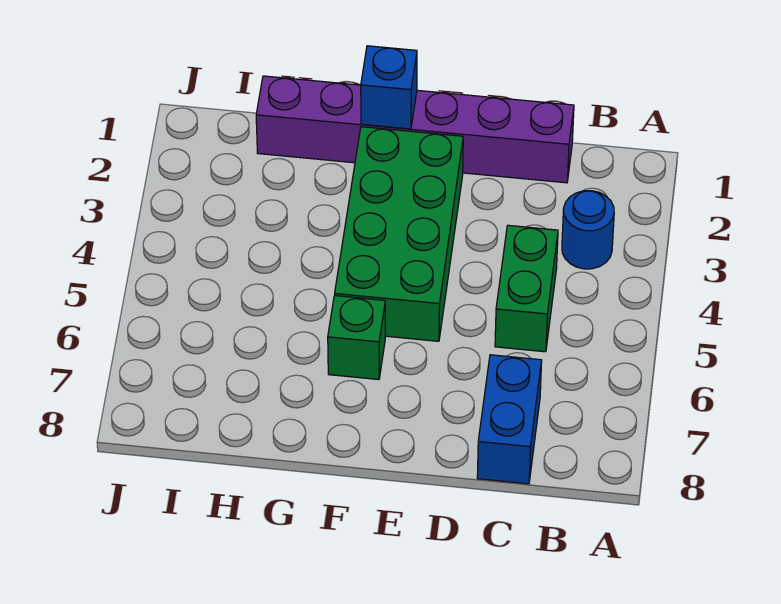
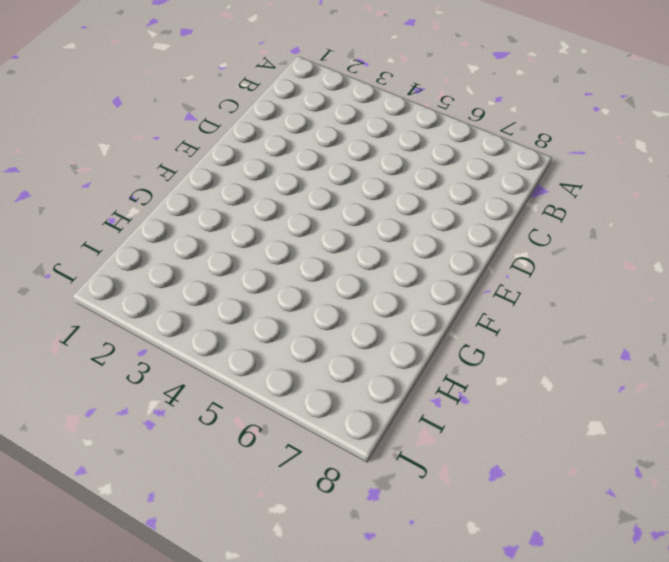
none -> blue round brick B3 level 1
none -> purple brick C1:H1 level 1

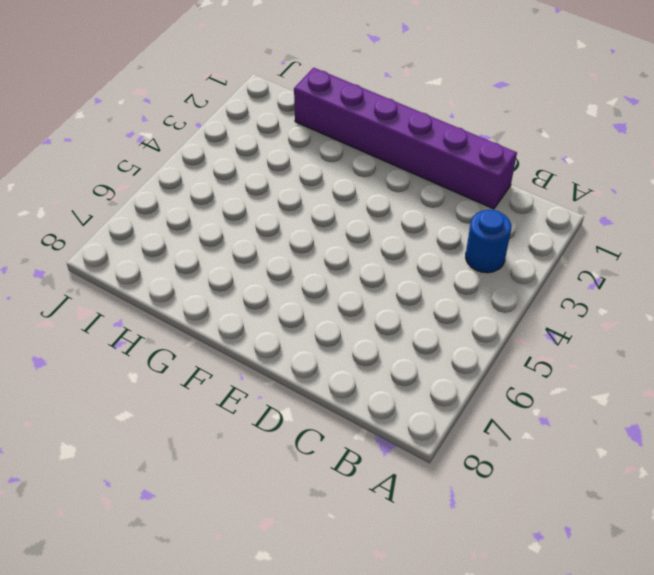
none -> green brick C4:C5 level 1
none -> blue brick C7:C8 level 1

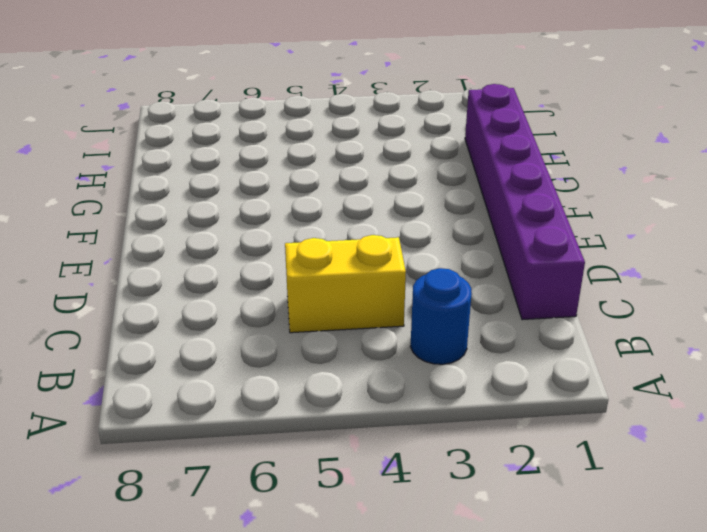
yellow brick C4:C5 level 1 -> green brick C4:C5 level 1
none -> blue brick C7:C8 level 1
none -> green brick E2:F5 level 1

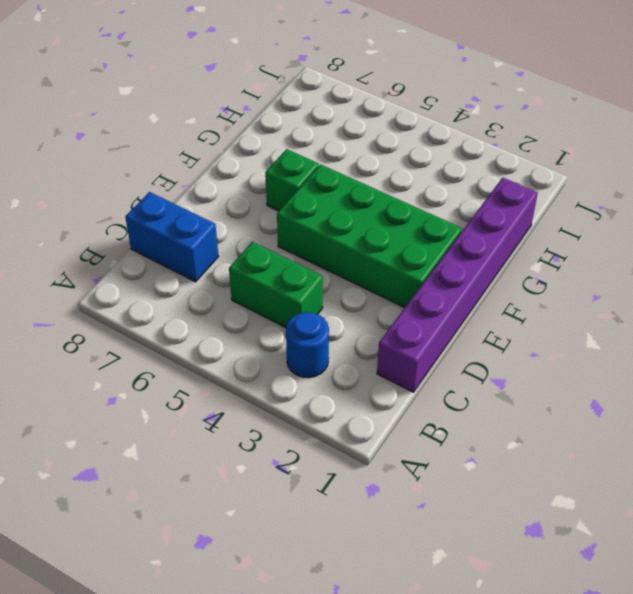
none -> blue brick F1 level 2

